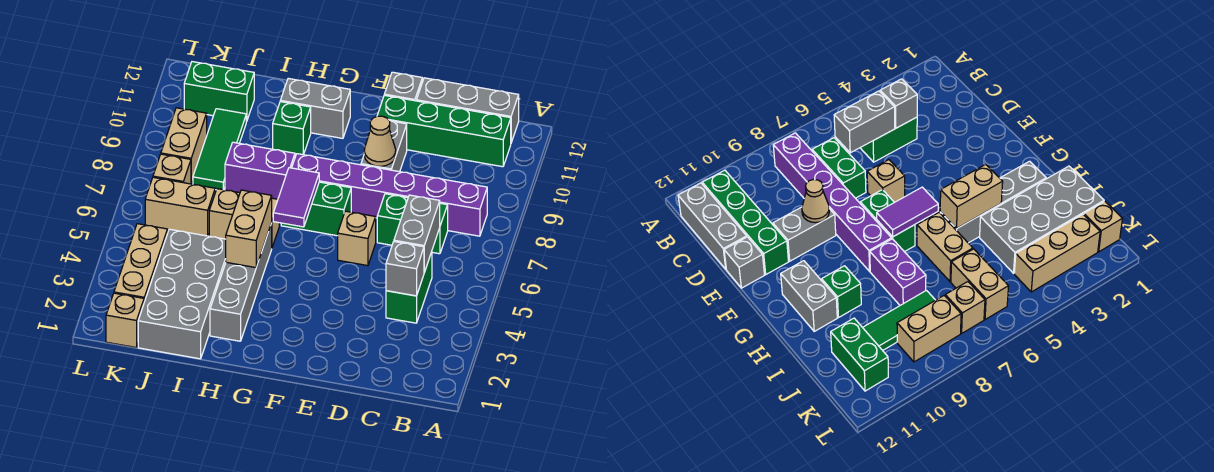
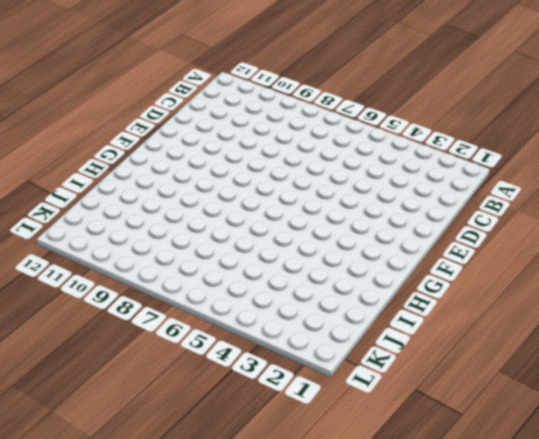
none -> purple brick B8:G8 level 1
none -> green brick B11:E11 level 1
none -> grey brick B12:D12 level 1

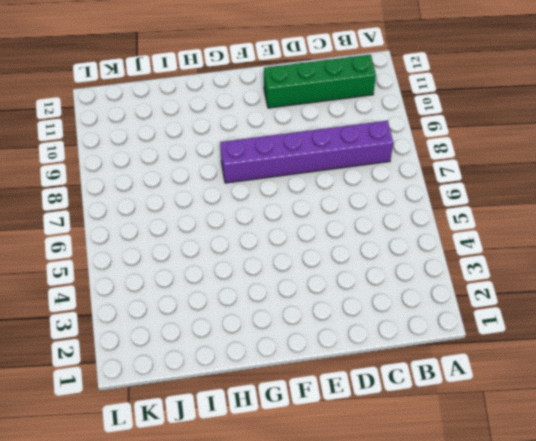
none -> grey brick B12:D12 level 1
none -> green brick C4:C5 level 1
none -> green brick C7:D7 level 1

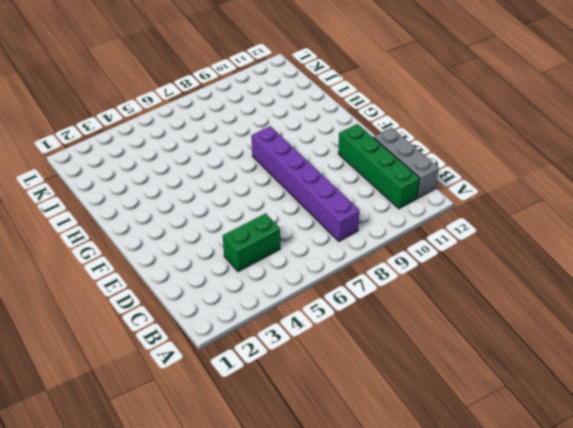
none -> green brick C7:D7 level 1
none -> tan brick E6 level 1
none -> grey brick E9:E10 level 1

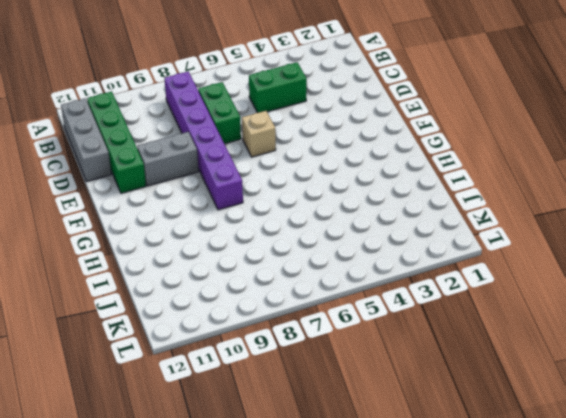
none -> grey brick E12 level 1
none -> green brick F7:G7 level 1
none -> grey brick G11:H11 level 1

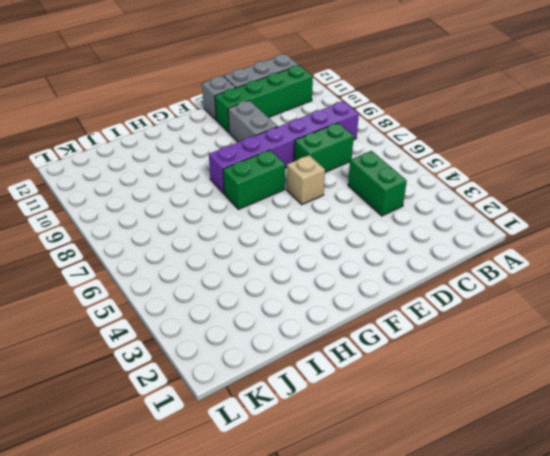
none -> grey brick G11:H11 level 1
none -> grey brick H2:H5 level 1
none -> tan brick H6:I6 level 1

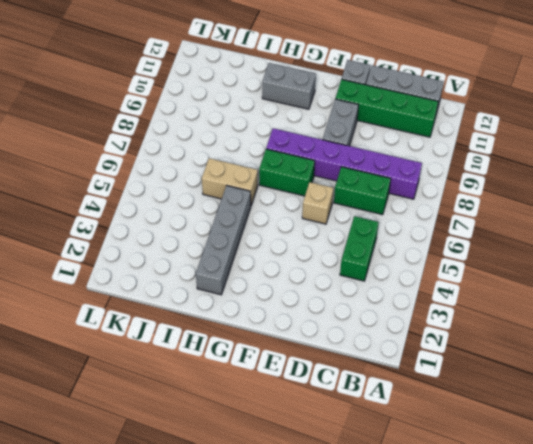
none -> purple brick H8:I8 level 1
none -> green brick H10 level 1
none -> grey brick I1:J4 level 1

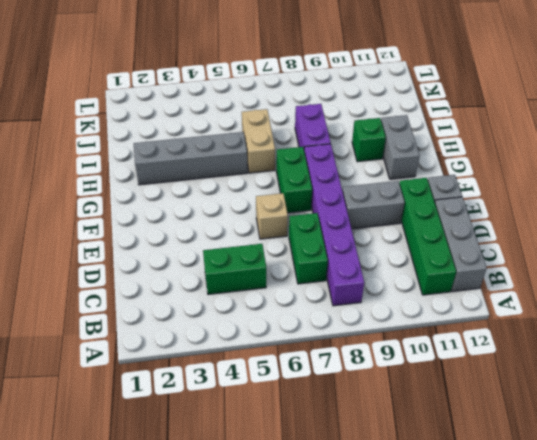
none -> grey brick I1:J4 level 1
none -> tan brick J6:K6 level 1
none -> green tile J8:J10 level 1

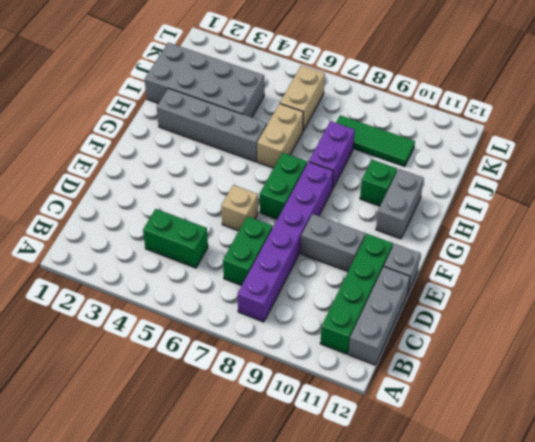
none -> green brick J11:K11 level 1
none -> tan brick K1 level 1
none -> tan brick K2:K4 level 1

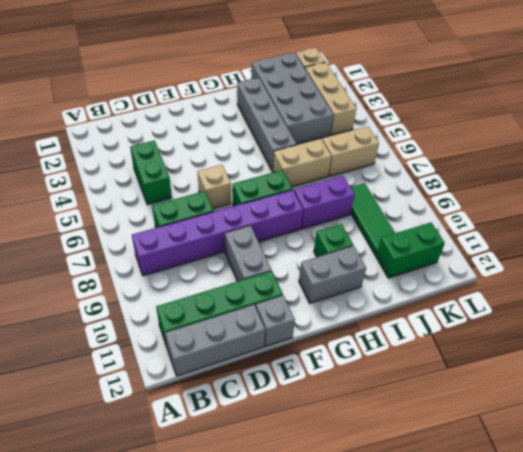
none -> tan brick K7 level 1
none -> tan brick K8:K9 level 1
none -> grey brick C4 level 2

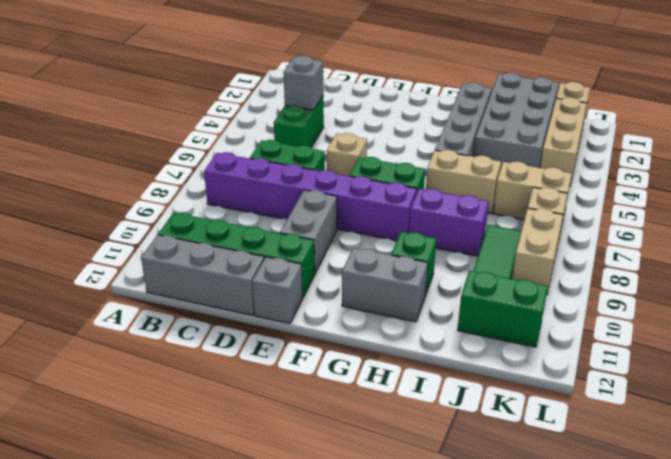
none -> grey brick C5:C6 level 2
none -> tan cone E9 level 2
none -> purple tile G6:G7 level 2

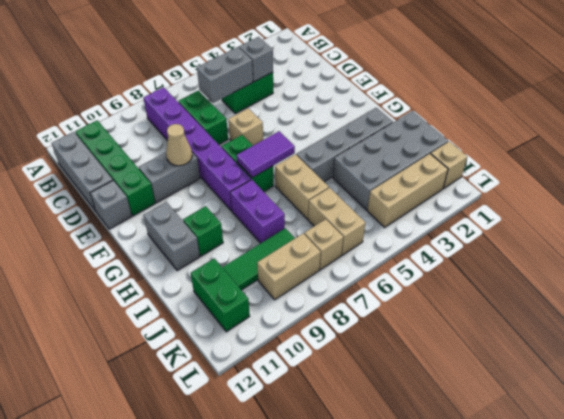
none -> tan brick H4:H5 level 2

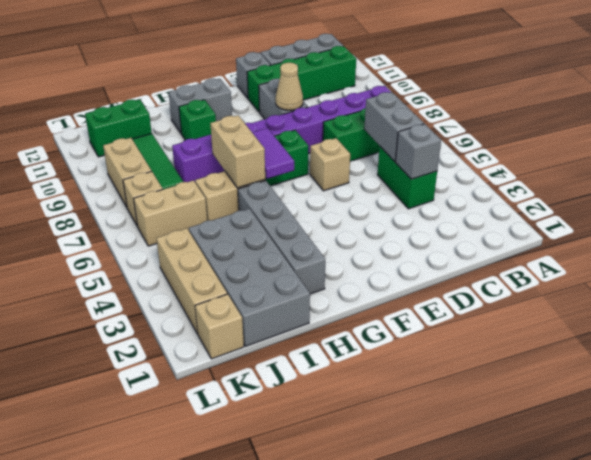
tan brick H6:H7 level 2 -> tan brick H4:H5 level 2

